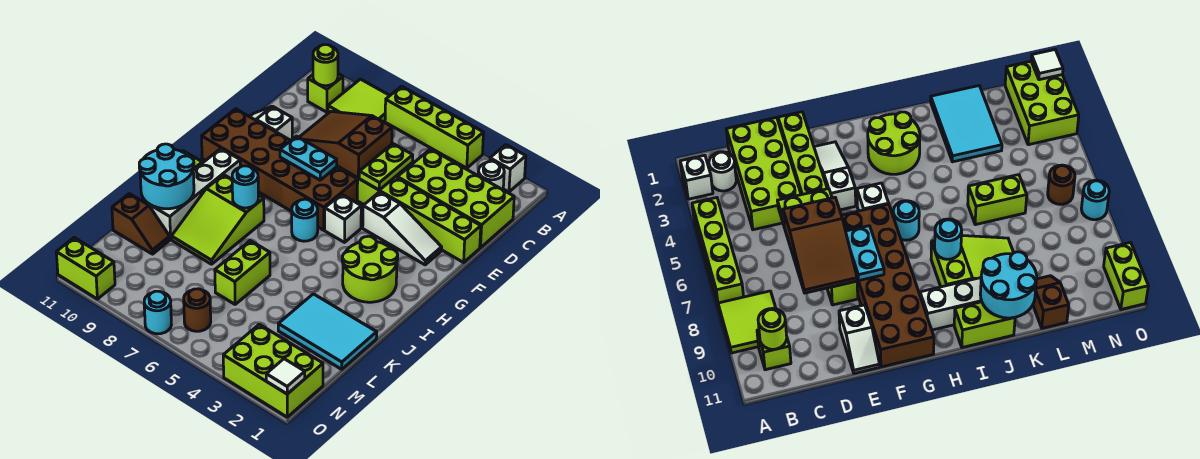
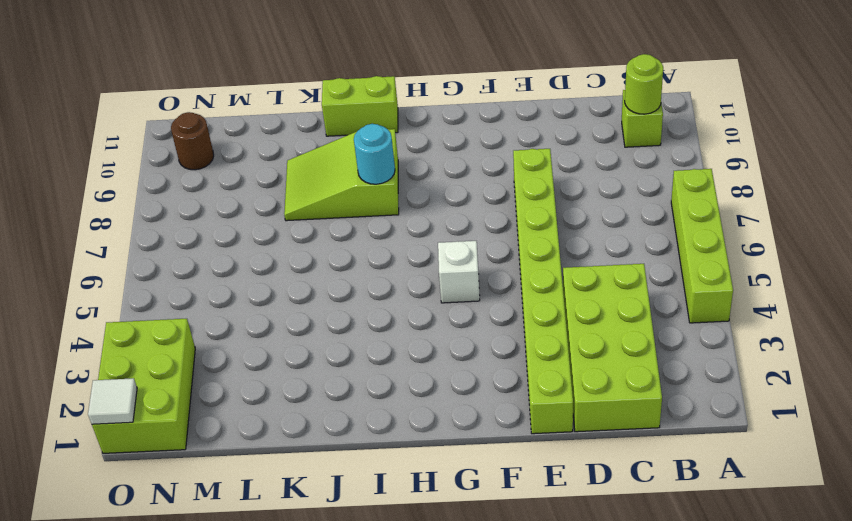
brown round brick N10 level 1 -> brown round brick N6 level 1
none -> white brick A2 level 1
none -> lime tile A8:B9 level 1
none -> white round brick B2 level 1
none -> white slope E10:E11 level 1 top 10

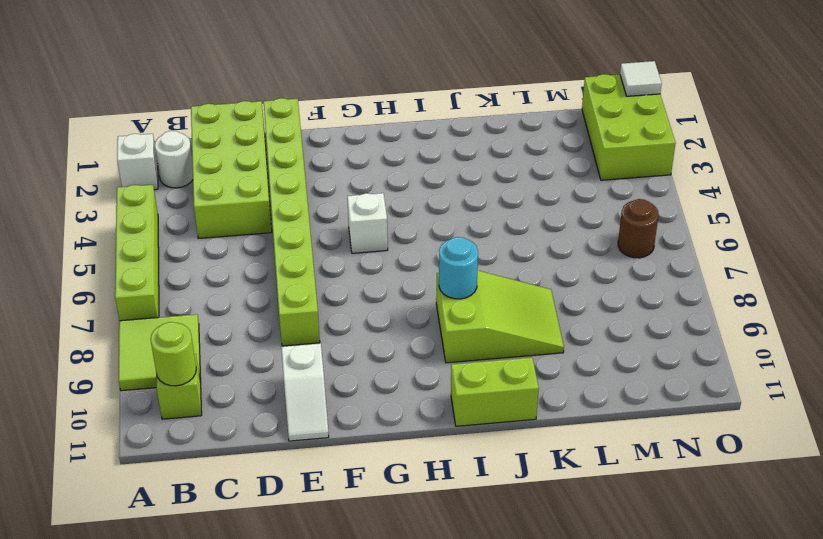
none -> white slope F2:F4 level 1 top 4
none -> brown brick F6:G11 level 1
none -> lime round brick H2:I3 level 1
none -> cyan round brick H6 level 1

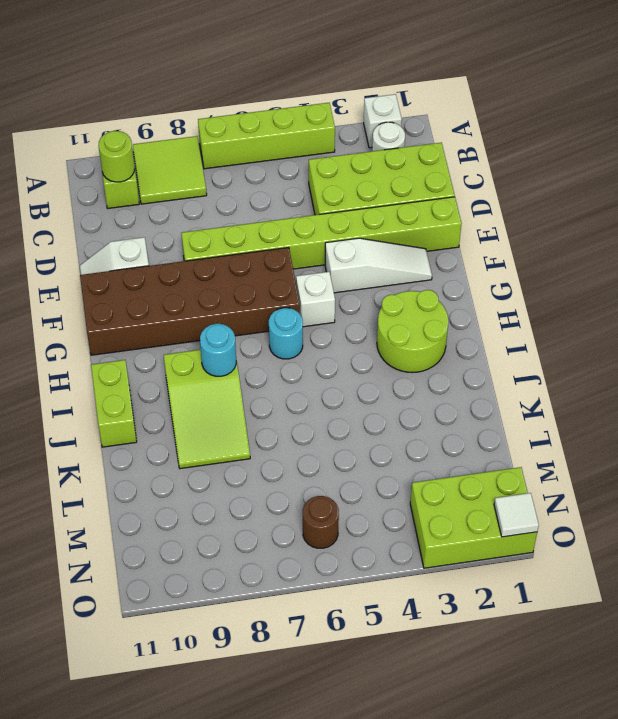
none -> white brick H10:K10 level 1
none -> cyan tile K1:L3 level 1
none -> lime brick K6:L6 level 1
none -> brown slope L10:L11 level 1 top 11

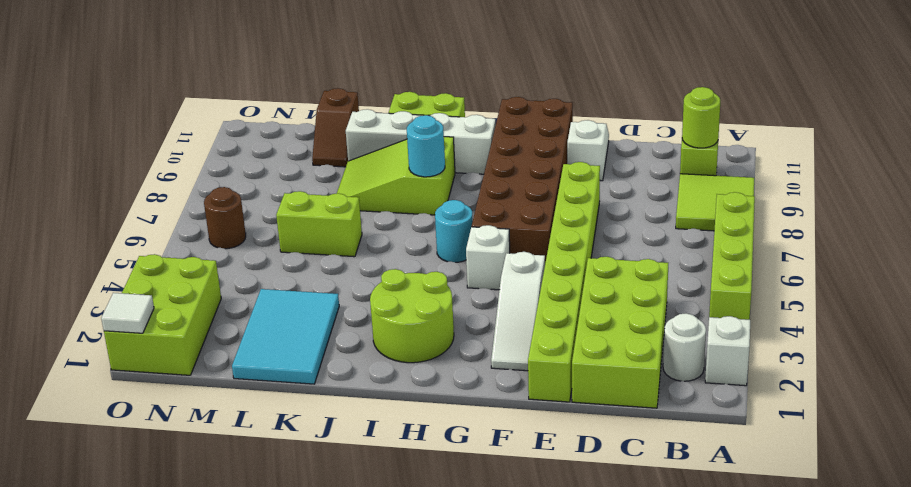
none -> cyan round brick O7 level 1
none -> lime brick O10:O11 level 1
none -> lime plate D5:E5 level 2
none -> brown slope D6:E8 level 2 top 6

